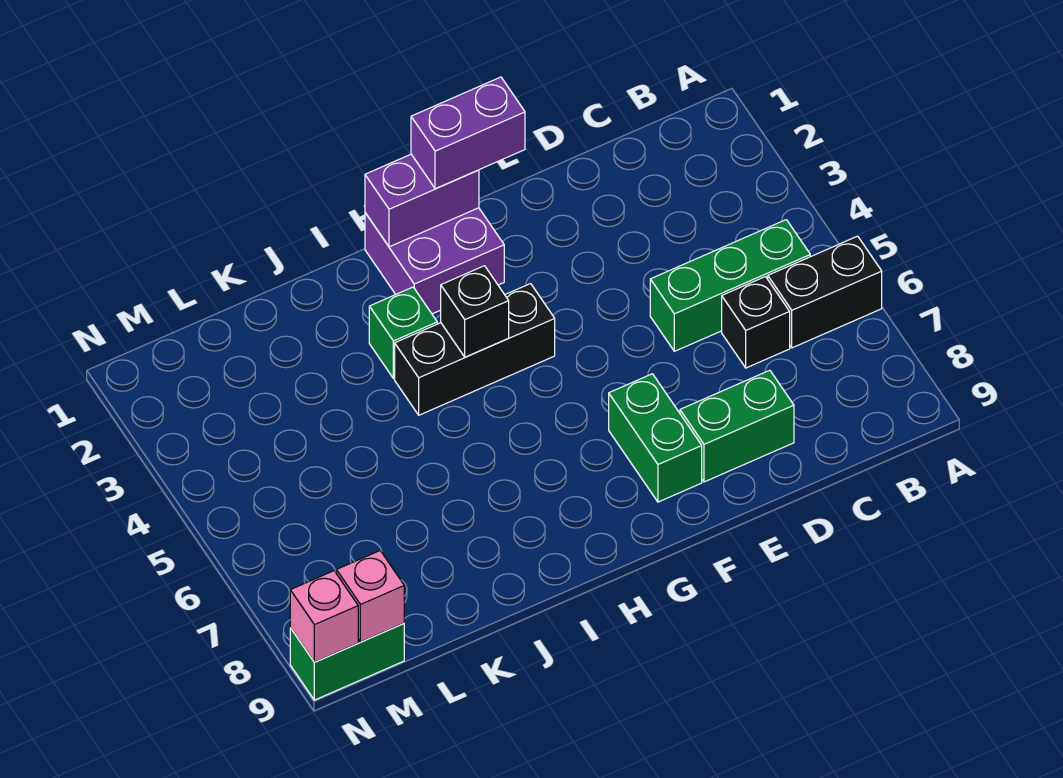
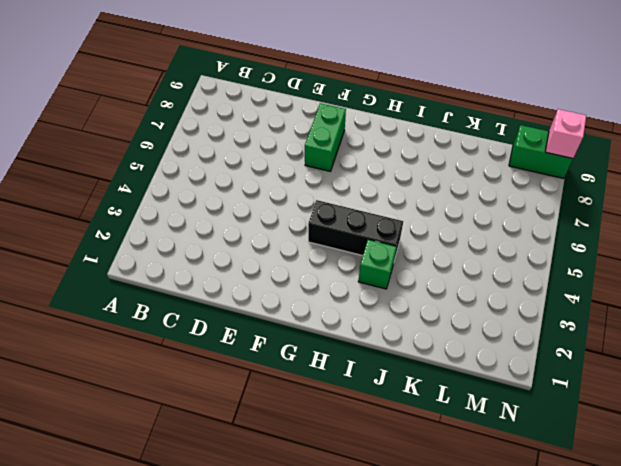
none -> black brick A6:B6 level 1
none -> green brick B5:D5 level 1
none -> black brick C6 level 1

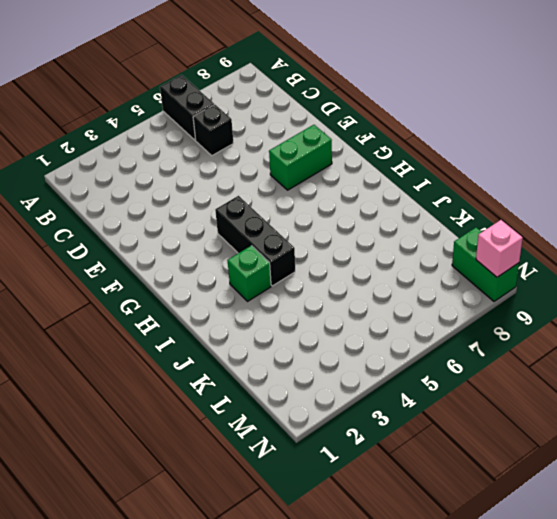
none -> green brick B5:D5 level 1
none -> green brick D8:E8 level 1
none -> purple brick G1:H2 level 1

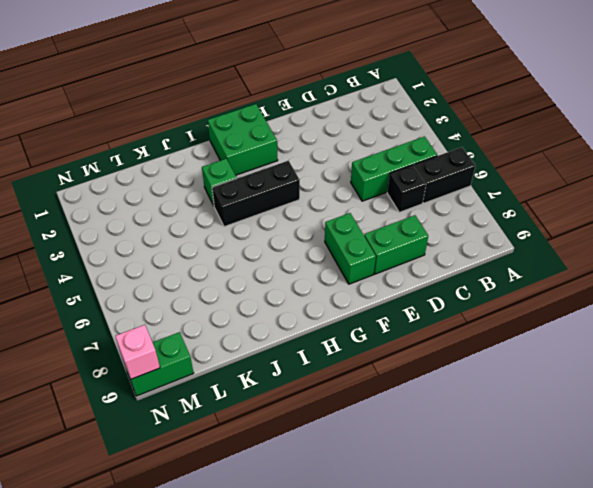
green brick G1:H2 level 1 -> purple brick G1:H2 level 1
none -> purple brick G1:H1 level 2
none -> black brick H4 level 2
none -> pink brick M9 level 2

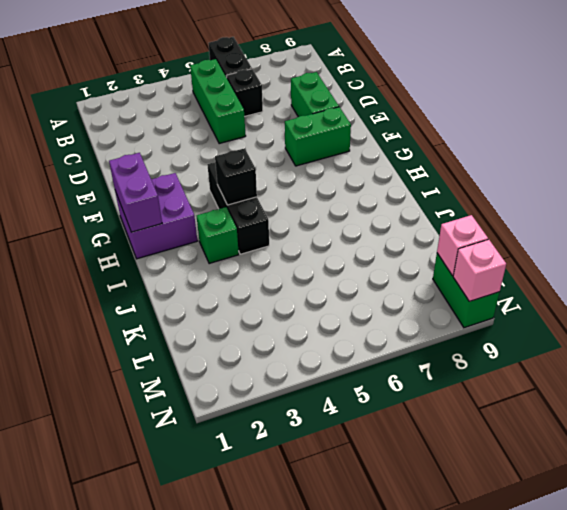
none -> purple brick F1:G1 level 3

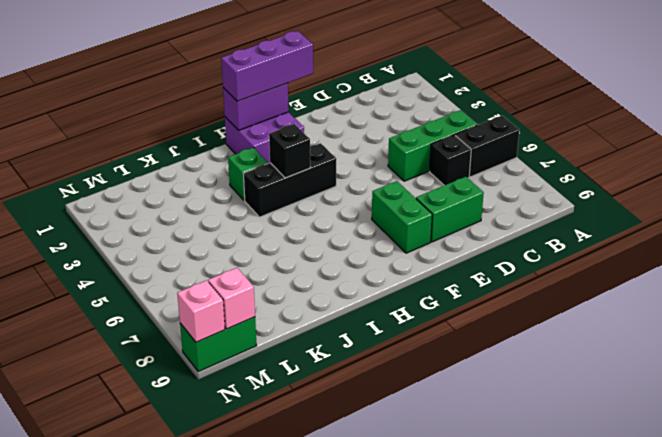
purple brick F1:H1 level 3 -> purple brick F1:G1 level 3

